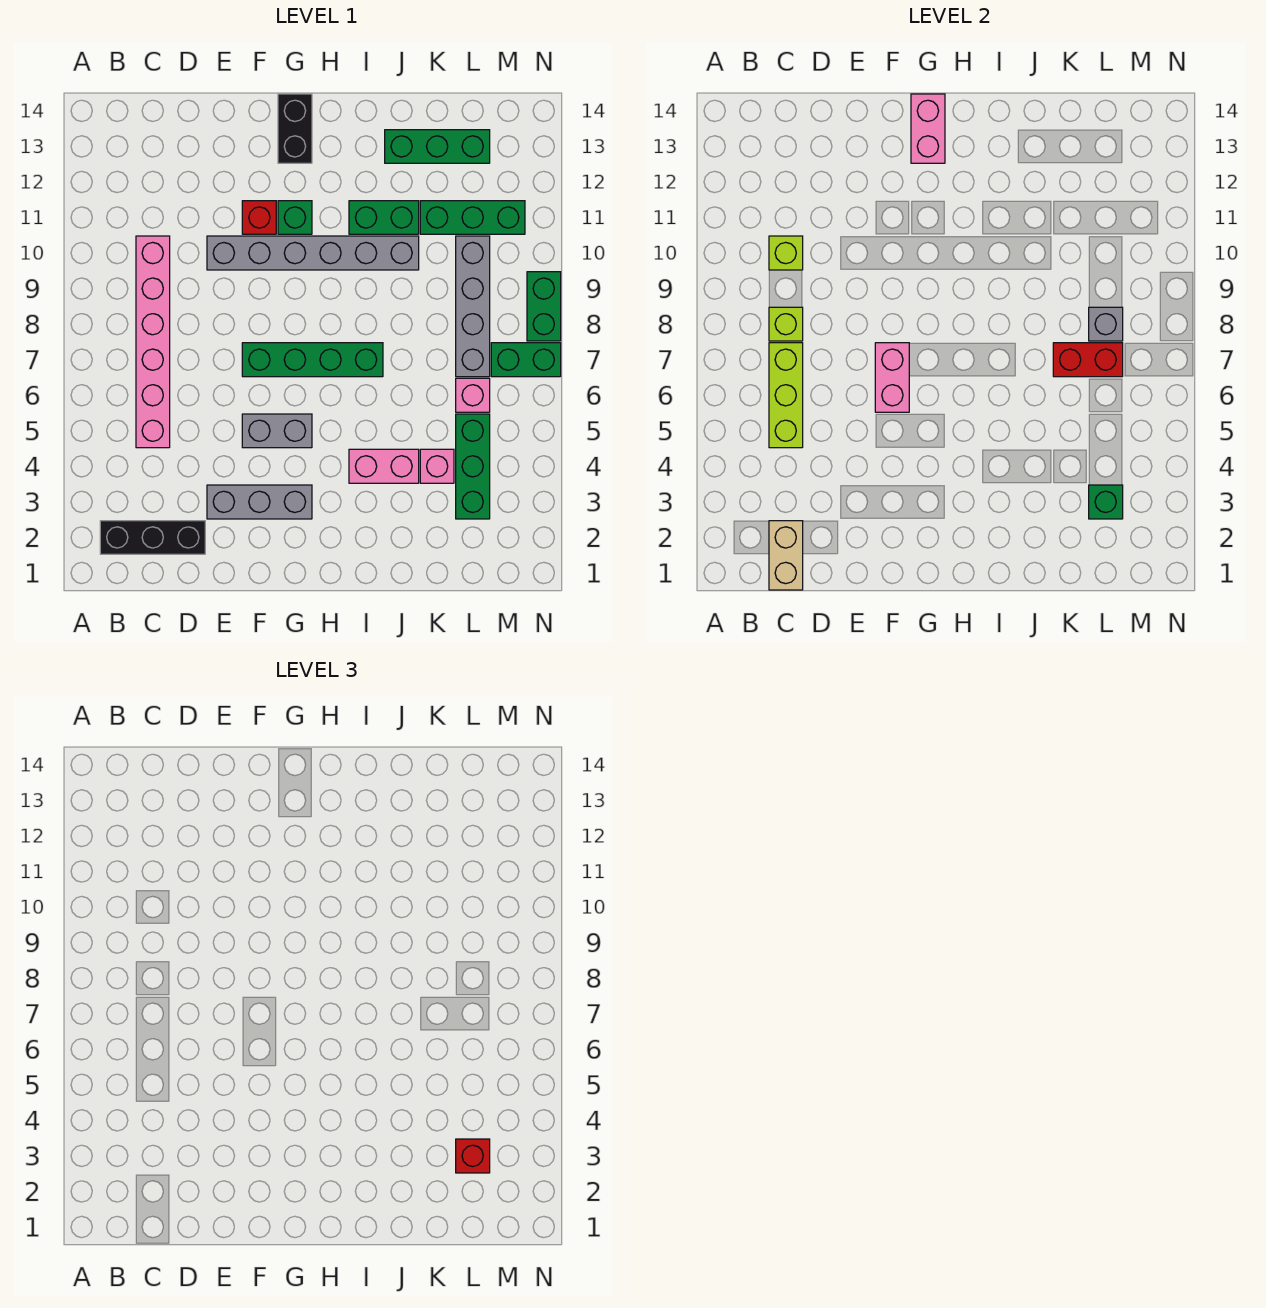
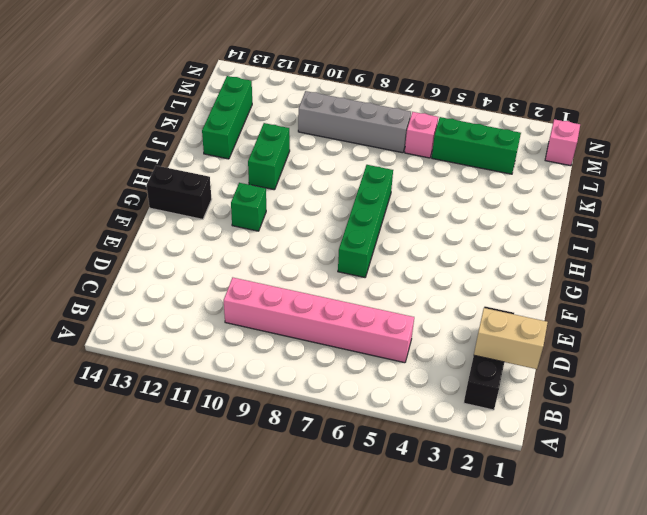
pink brick M1 level 1 -> pink brick K4 level 1
none -> grey brick E3:G3 level 1
none -> grey brick E10:J10 level 1
none -> grey brick F5:G5 level 1

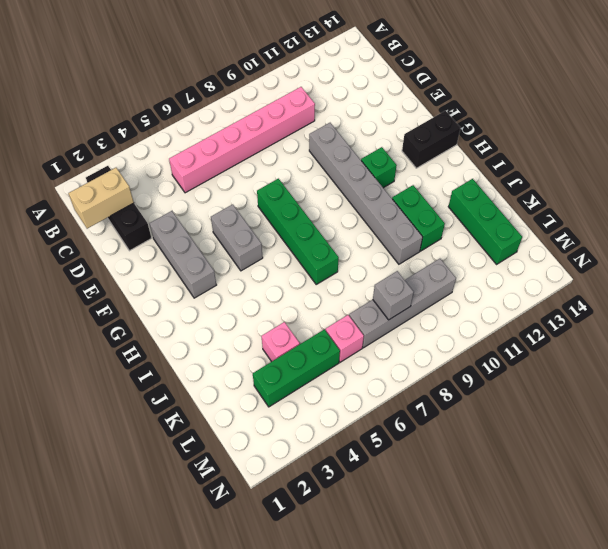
none -> red brick F11 level 1
none -> pink brick I4:J4 level 1
none -> green brick K11:M11 level 1

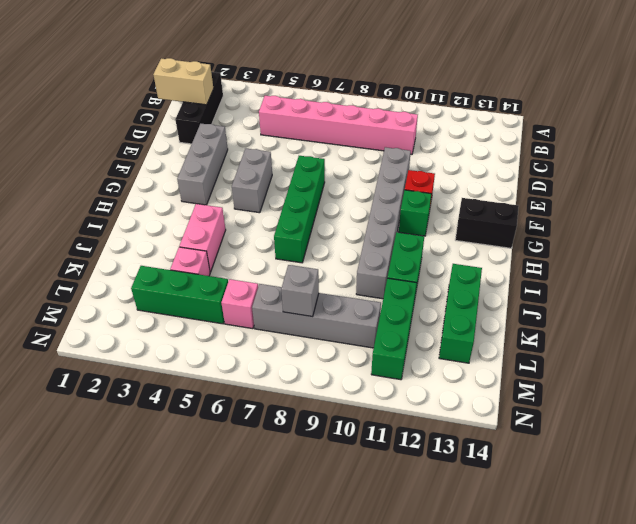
none -> green brick M7:N7 level 1
none -> green brick N8:N9 level 1
none -> lime brick C5:C7 level 2

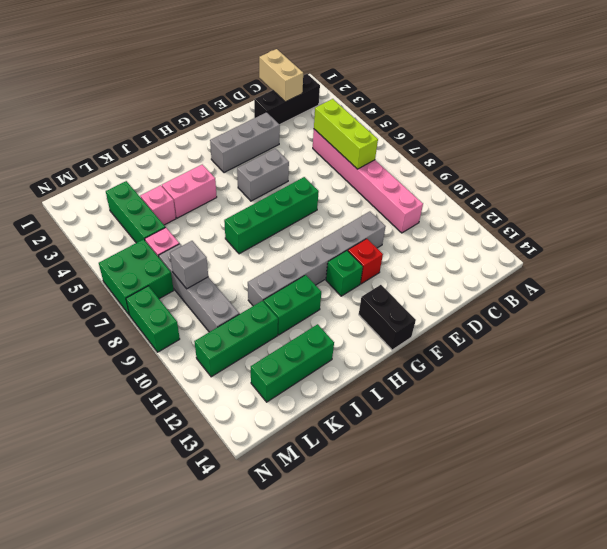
green brick M6:N7 level 1 -> green brick M7:N7 level 1
none -> lime brick C8 level 2
none -> lime brick C10 level 2
none -> pink brick F6:F7 level 2

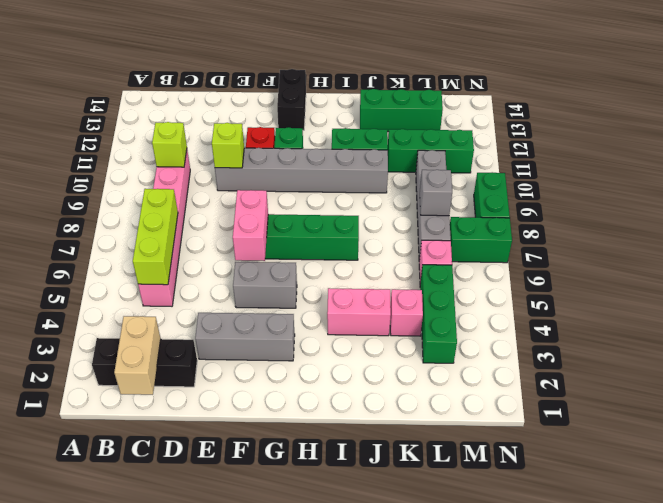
lime brick E10 level 2 -> lime brick C8 level 2
none -> pink brick G13:G14 level 2
none -> red brick K7:L7 level 2
none -> green brick L3 level 2

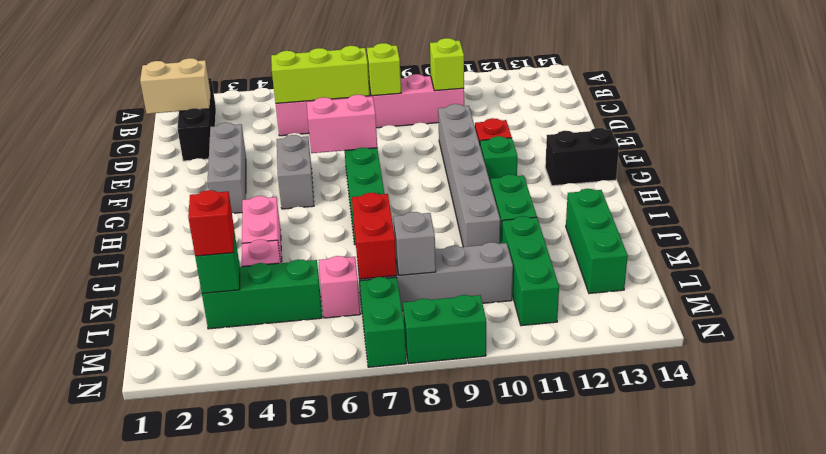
none -> pink brick G13:G14 level 2

